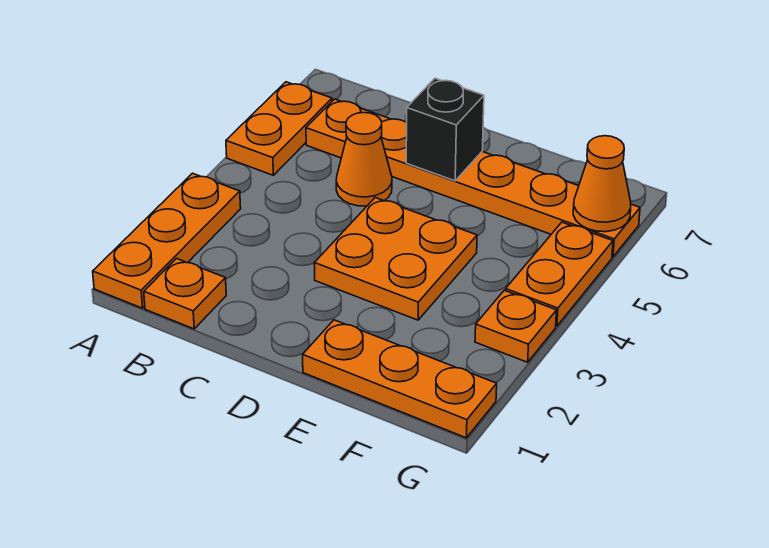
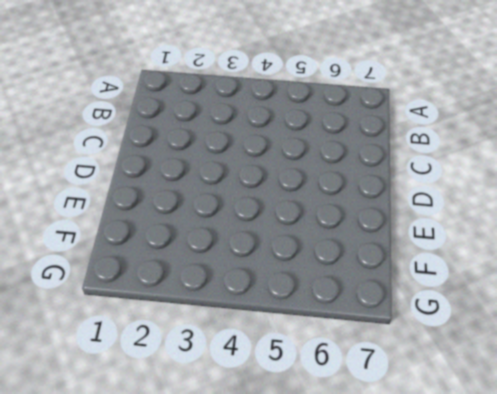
none -> orange plate A1:A3 level 1
none -> orange plate A5:A6 level 1

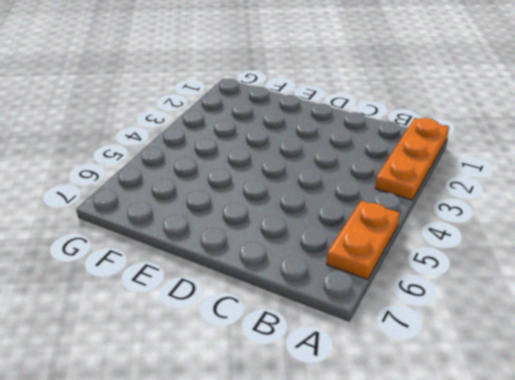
none -> orange plate B1 level 1
none -> orange plate B6:G6 level 1

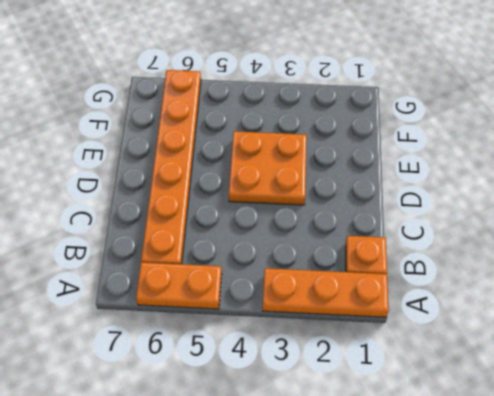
none -> orange cone C5 level 1
none -> orange plate E1:G1 level 1

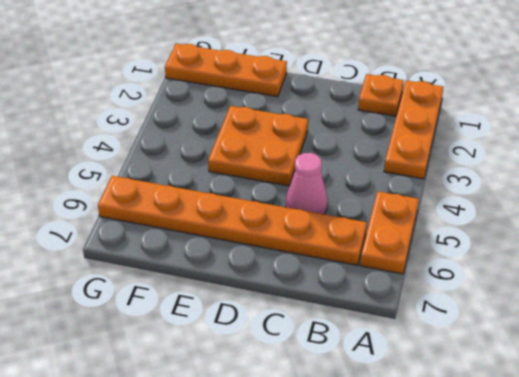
pink cone C5 level 1 -> orange cone C5 level 1
none -> orange plate G3 level 1
none -> orange plate G4:G5 level 1

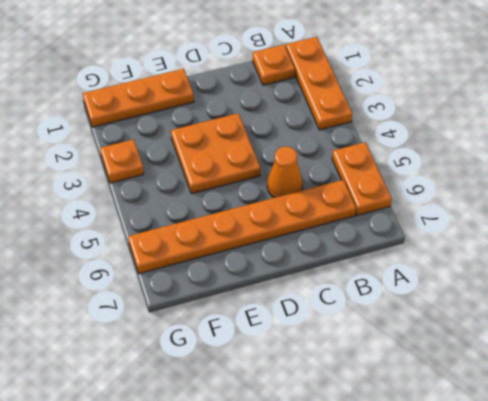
none -> orange plate G4:G5 level 1
none -> black brick D6 level 2

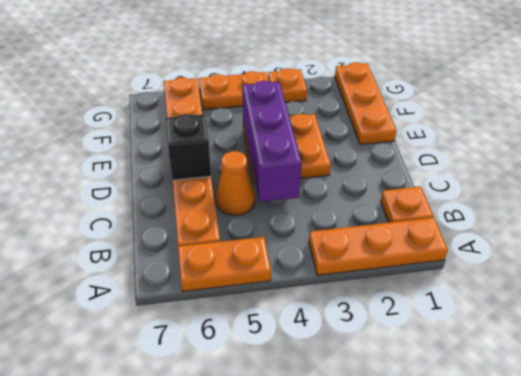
purple brick C4:E4 level 2 -> none
none -> orange cone G6 level 2

